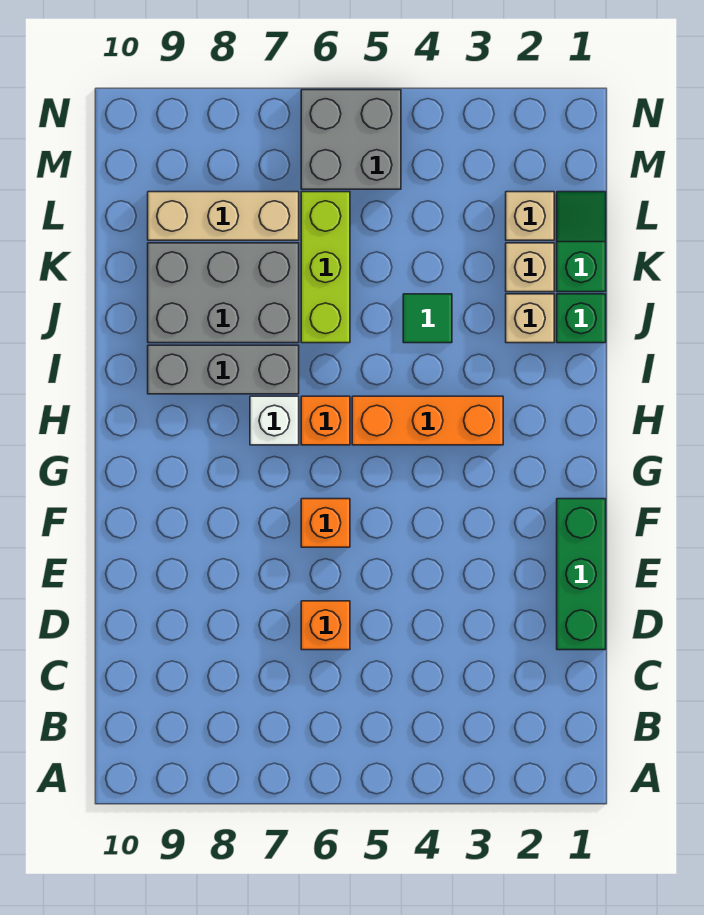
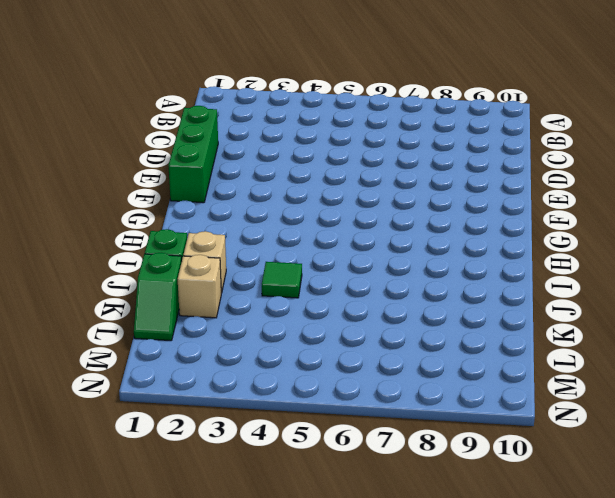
none -> orange brick D6 level 1
none -> orange brick F6 level 1
none -> orange brick H3:H5 level 1

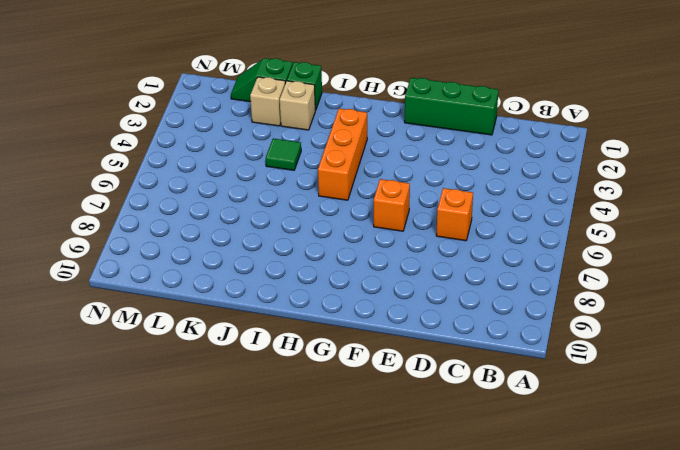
none -> orange brick H6 level 1
none -> white brick H7 level 1
none -> grey brick I7:I9 level 1

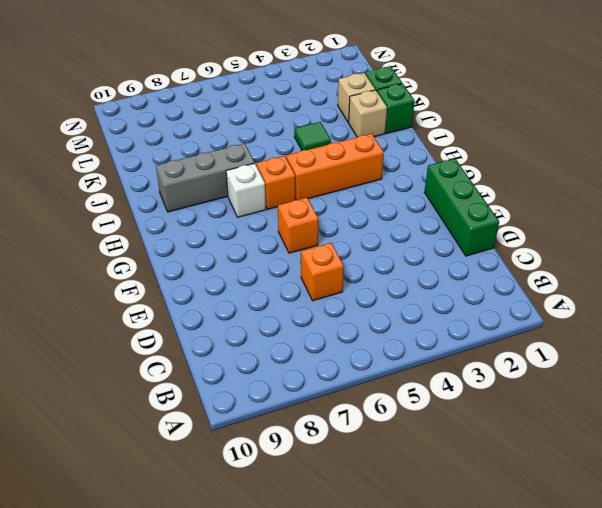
none -> lime brick J6:L6 level 1
none -> grey brick J7:K9 level 1
none -> tan brick L2 level 1

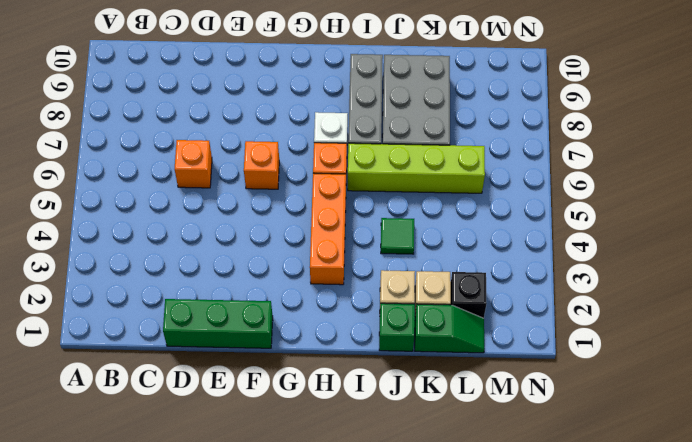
lime brick I6:L6 level 1 -> lime brick J6:L6 level 1
black brick L2 level 1 -> tan brick L2 level 1
none -> tan brick L7:L9 level 1
none -> grey brick M5:N6 level 1

